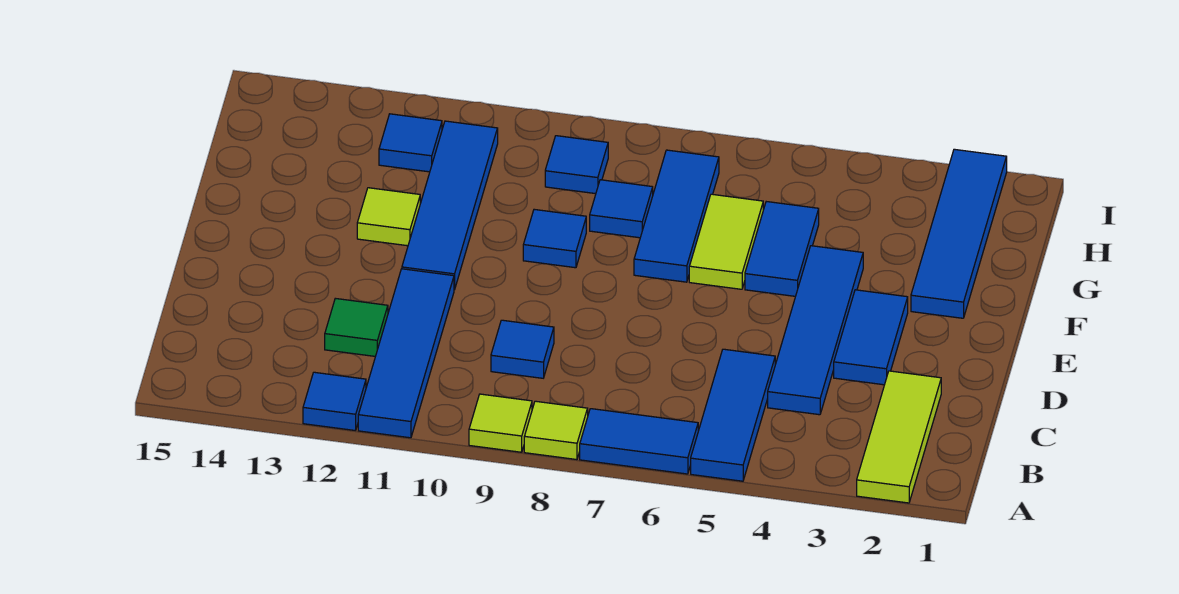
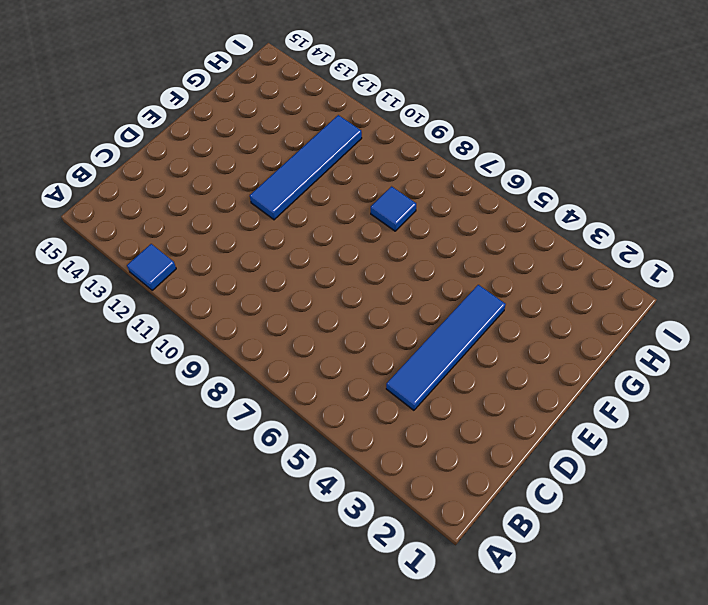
none -> lime tile A2:C2 level 1
none -> blue tile A5:C5 level 1
none -> blue tile A6:A7 level 1

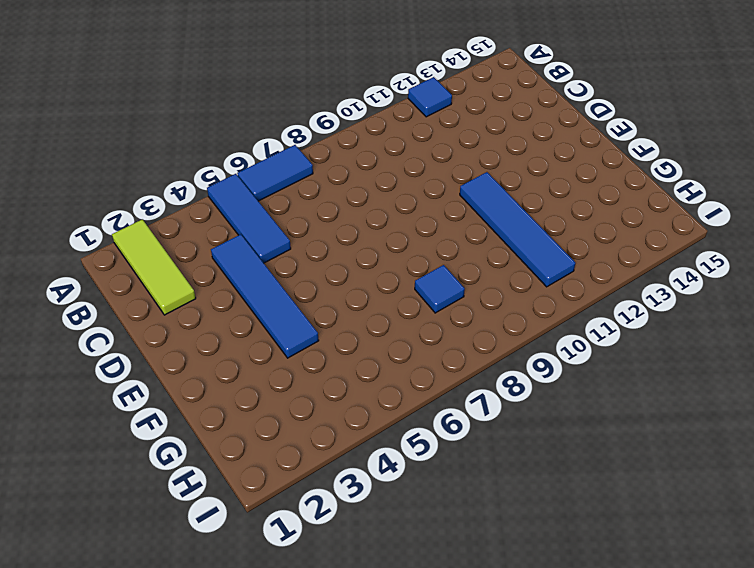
none -> lime tile A8 level 1
none -> lime tile A9 level 1
none -> blue tile A11:D11 level 1

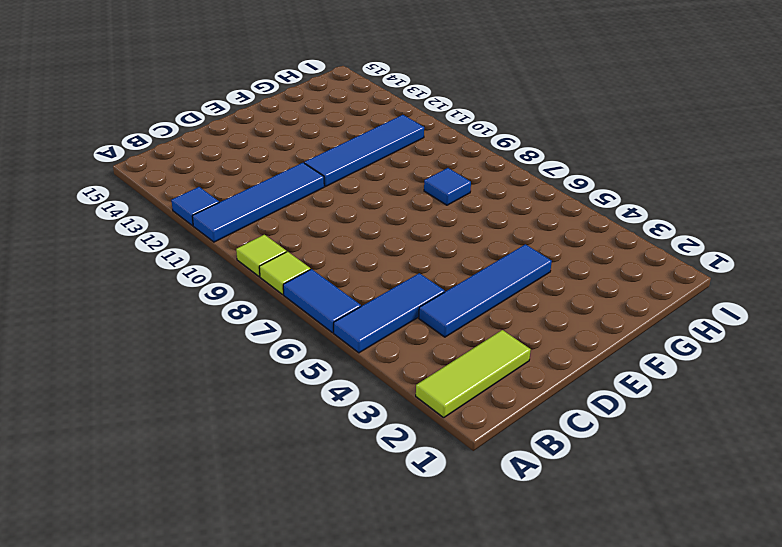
none -> blue tile C9 level 1
none -> green tile C12 level 1
none -> blue tile D3:E3 level 1

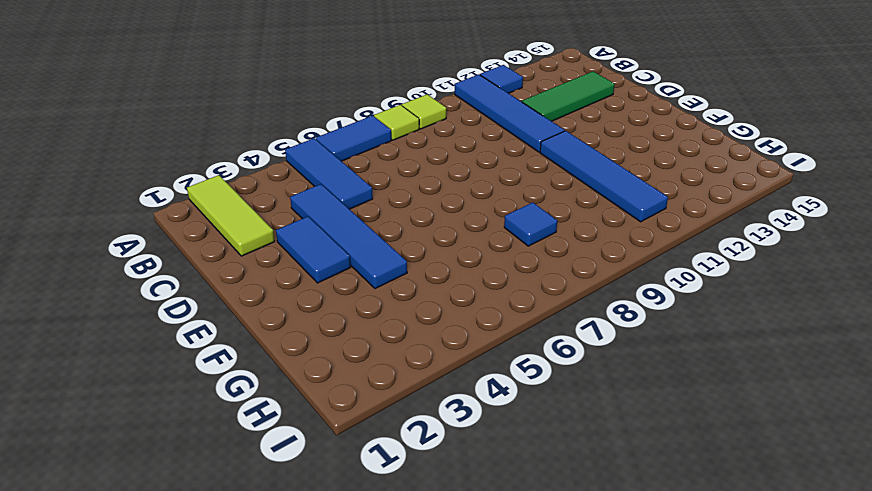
green tile C12:C14 level 1 -> green tile C12 level 1
none -> blue tile C9 level 1
none -> blue tile F2:I2 level 1
none -> blue tile F5:G5 level 1

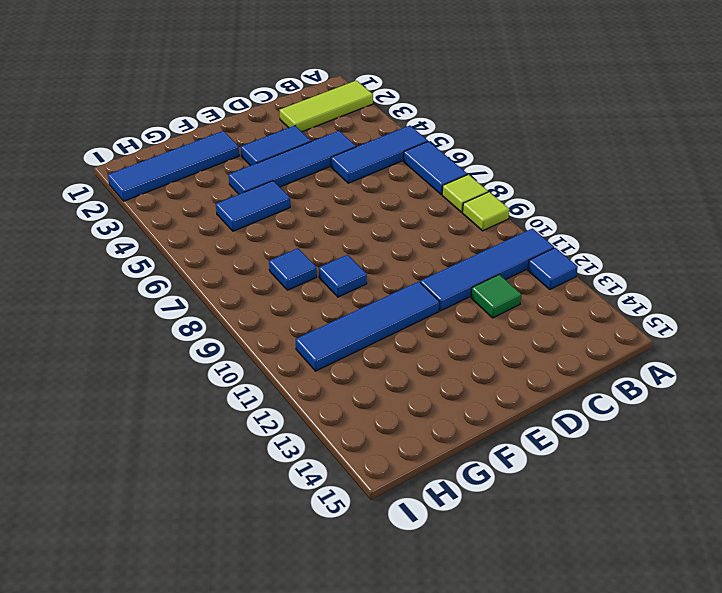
none -> blue tile C9 level 1
none -> lime tile F6:G6 level 1
none -> blue tile F7:H7 level 1

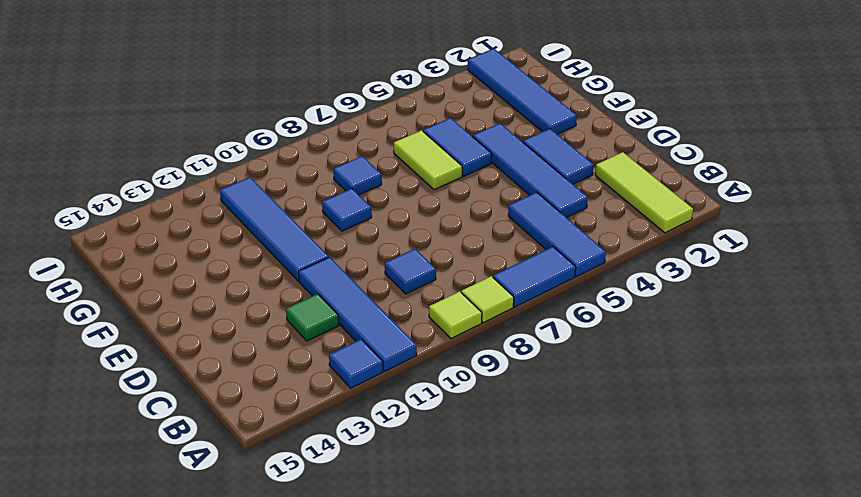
none -> blue tile F7:H7 level 1
none -> lime tile F12 level 1
none -> blue tile H9 level 1

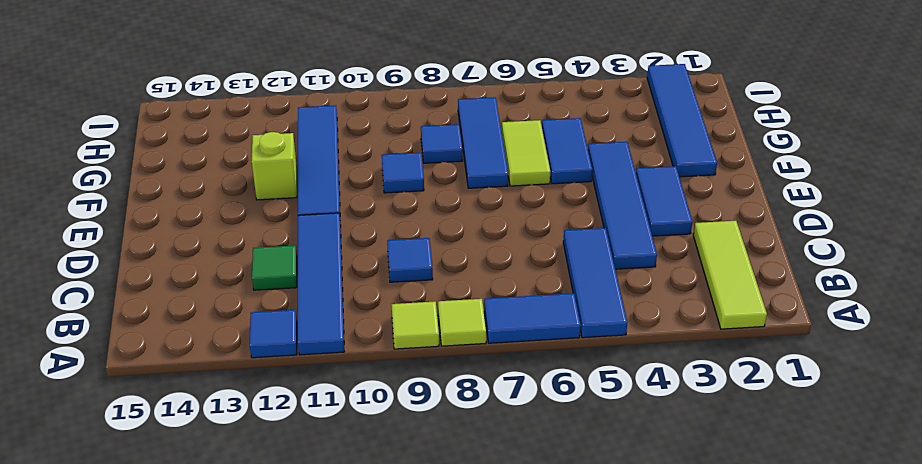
lime brick F12 level 1 -> lime tile F12 level 1
none -> blue tile H9 level 1
none -> blue tile H12 level 1

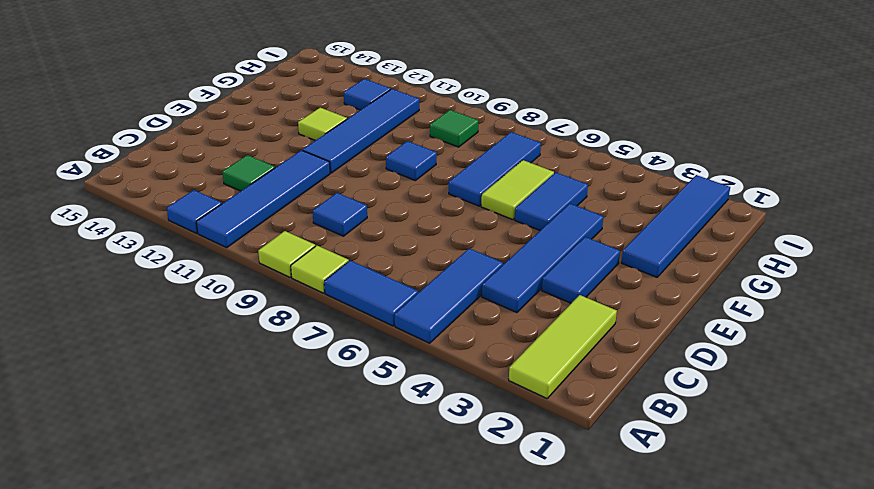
green tile H9 level 1 -> blue tile H9 level 1
none -> blue tile G8 level 1

